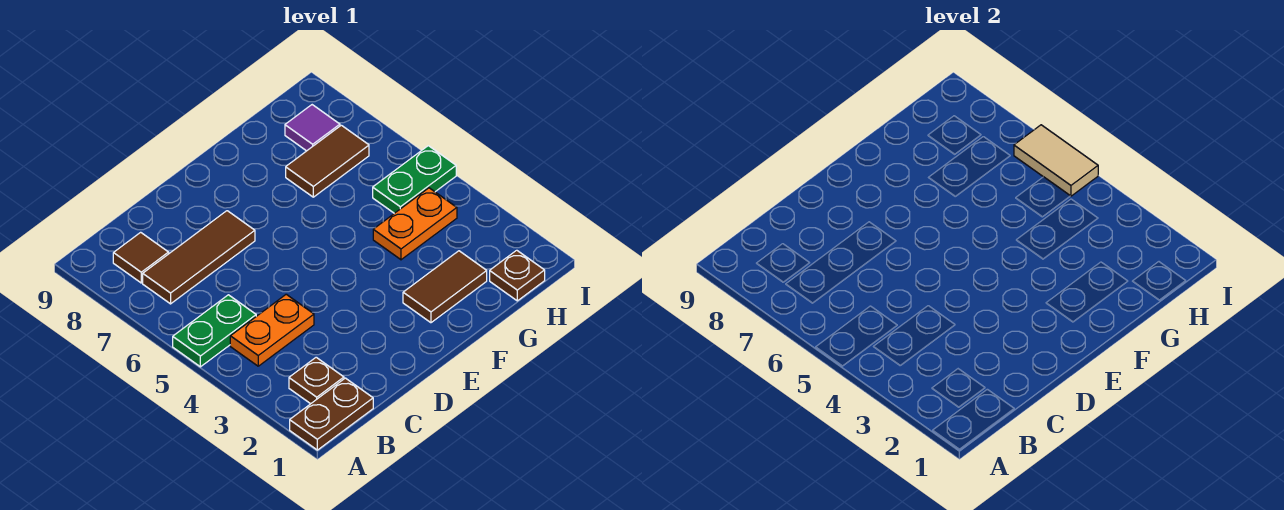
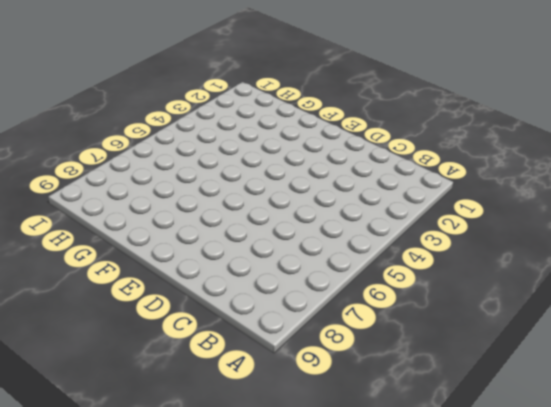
none -> brown plate A1:B1 level 1
none -> green plate A5:B5 level 1
none -> brown plate B2 level 1

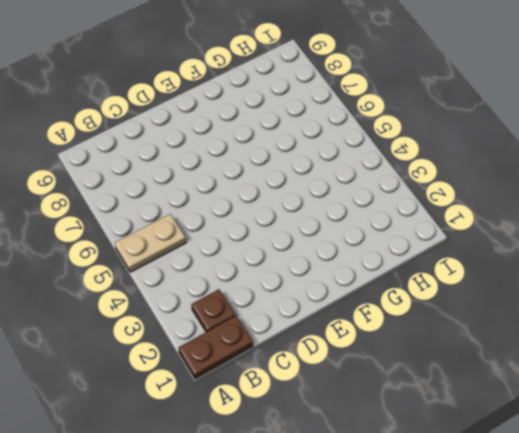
tan plate A5:B5 level 1 -> green plate A5:B5 level 1
none -> orange plate B4:C4 level 1
none -> brown tile B7:D7 level 1
none -> brown tile B8 level 1

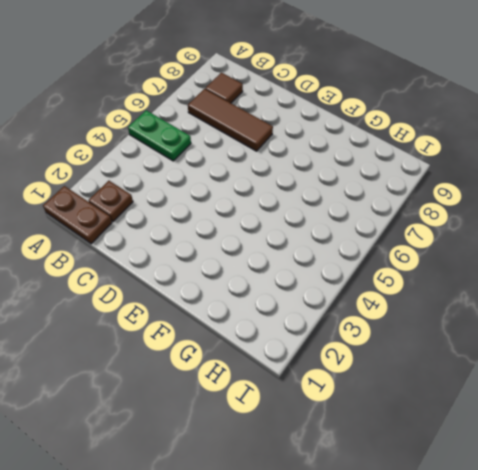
none -> orange plate B4:C4 level 1
none -> brown tile F2:G2 level 1
none -> orange plate G4:H4 level 1

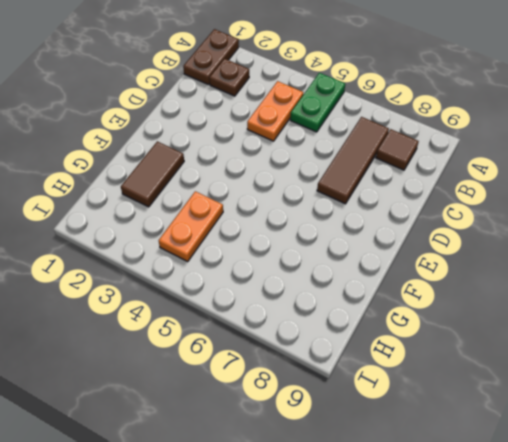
none -> brown tile G7:H7 level 1
none -> brown plate H1 level 1
none -> green plate H5:I5 level 1

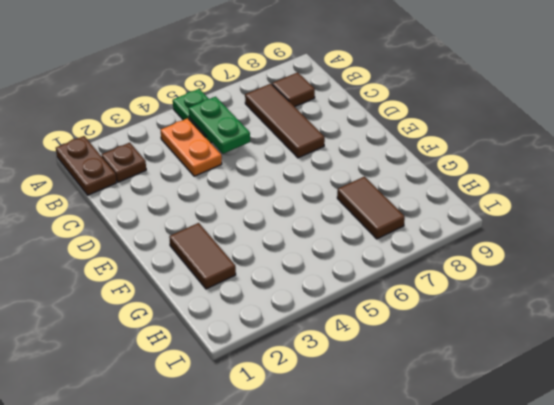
green plate B5:C5 level 2 -> green plate H5:I5 level 1
none -> orange plate G4:H4 level 1
none -> brown plate H1 level 1
none -> purple tile H8 level 1

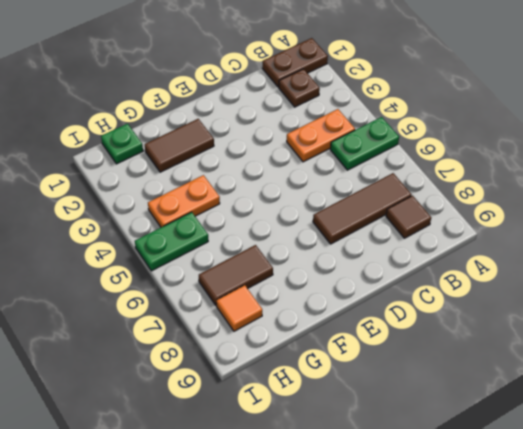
green plate H1 level 1 -> brown plate H1 level 1
orange tile H8 level 1 -> purple tile H8 level 1
none -> tan tile I5:I6 level 2

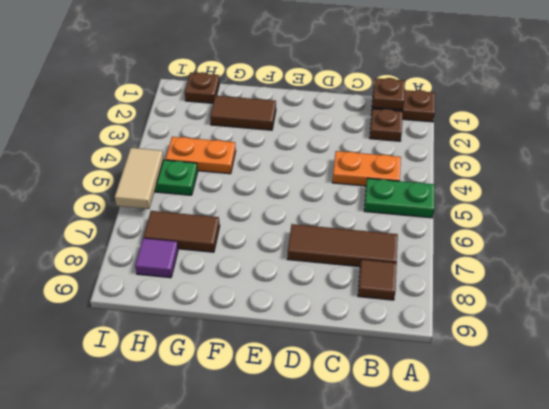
brown plate B1 level 2 -> none

